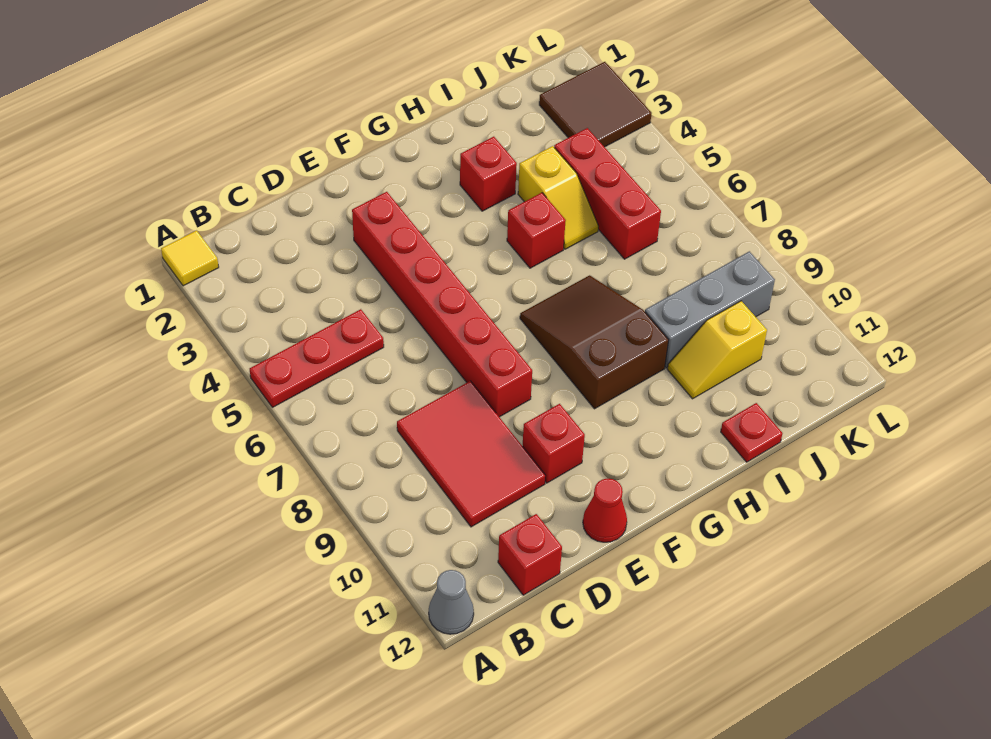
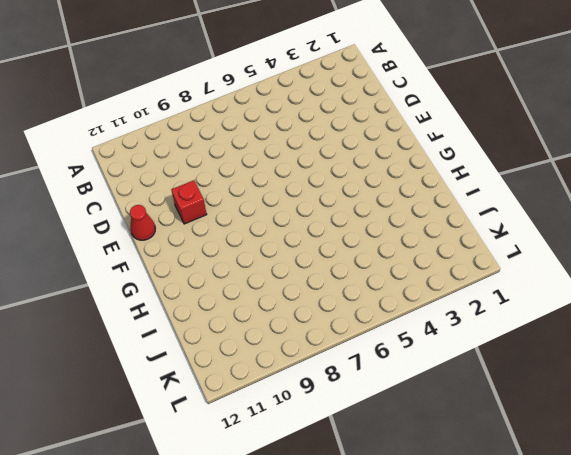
none -> yellow tile A1 level 1
none -> red plate A5:C5 level 1
none -> grey cone A12 level 1

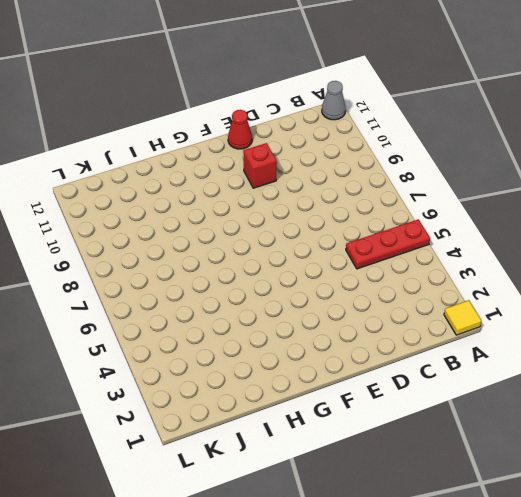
none -> red tile C8:D10 level 1
none -> red brick C12 level 1
none -> red brick E3:E8 level 1

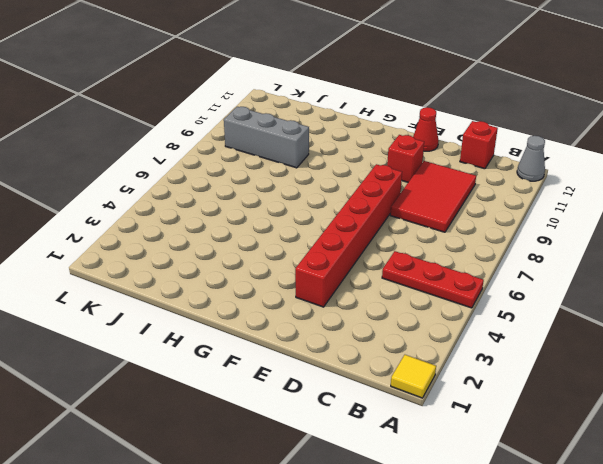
none -> brown slope G7:H9 level 1 top 9
none -> red brick H3 level 1
none -> red brick H5 level 1

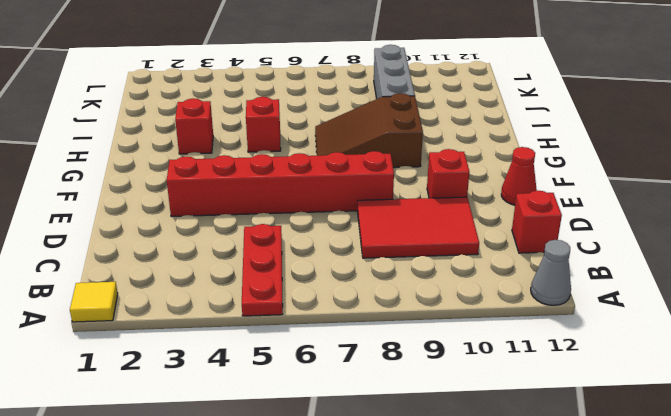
none -> yellow slope I4:I5 level 1 top 4
none -> yellow slope I10:J10 level 1 top J
none -> red plate I12 level 1

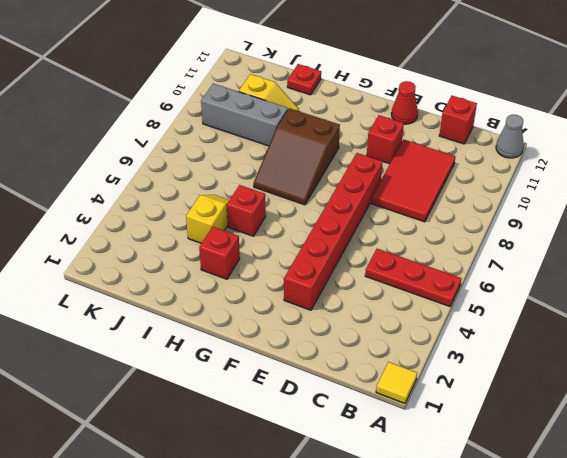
none -> red brick J4:J6 level 1
none -> brown tile K2:L3 level 1

